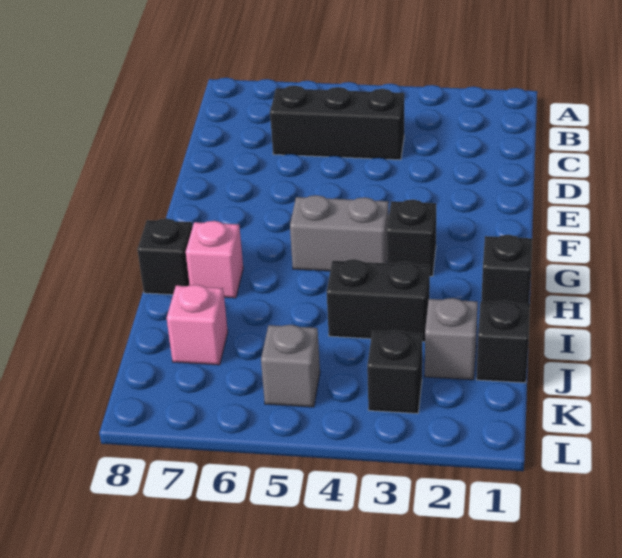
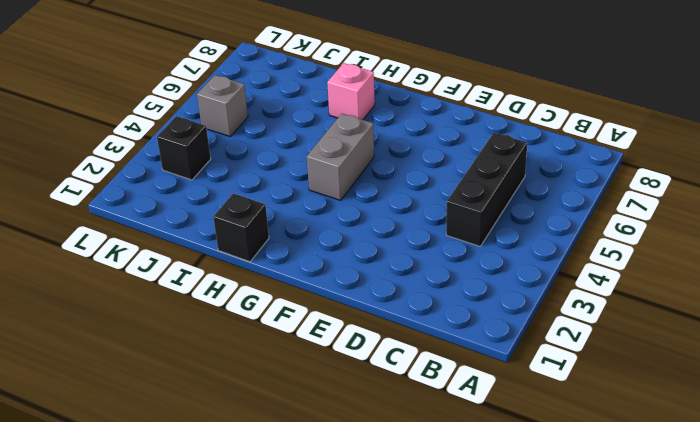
none -> black brick G3 level 1
none -> black brick H8 level 1
none -> black brick I3:I4 level 1

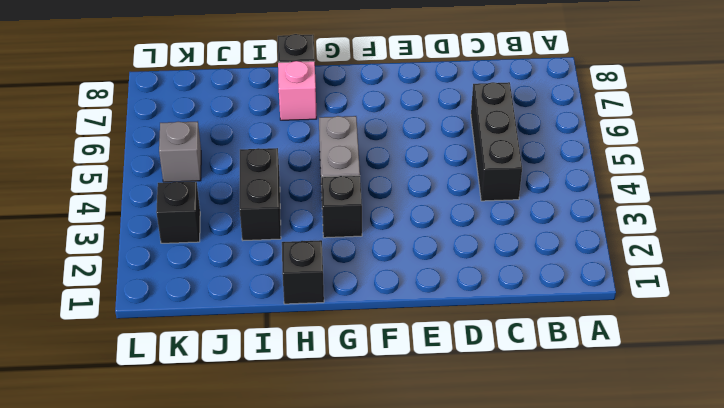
none -> black brick J1 level 1
none -> grey brick J2 level 1
none -> pink brick J7 level 1

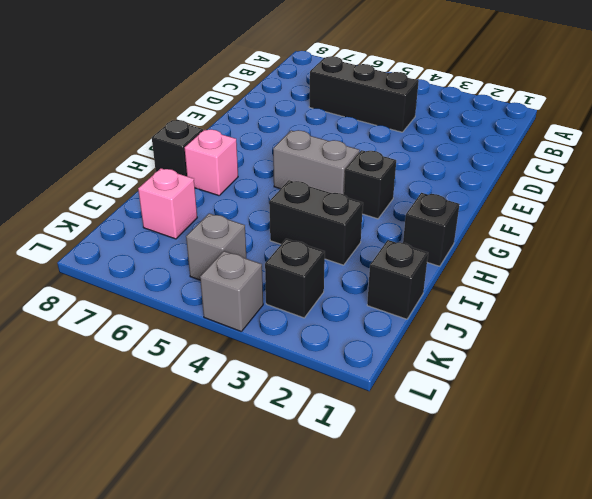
grey brick L4 level 1 -> grey brick J2 level 1

